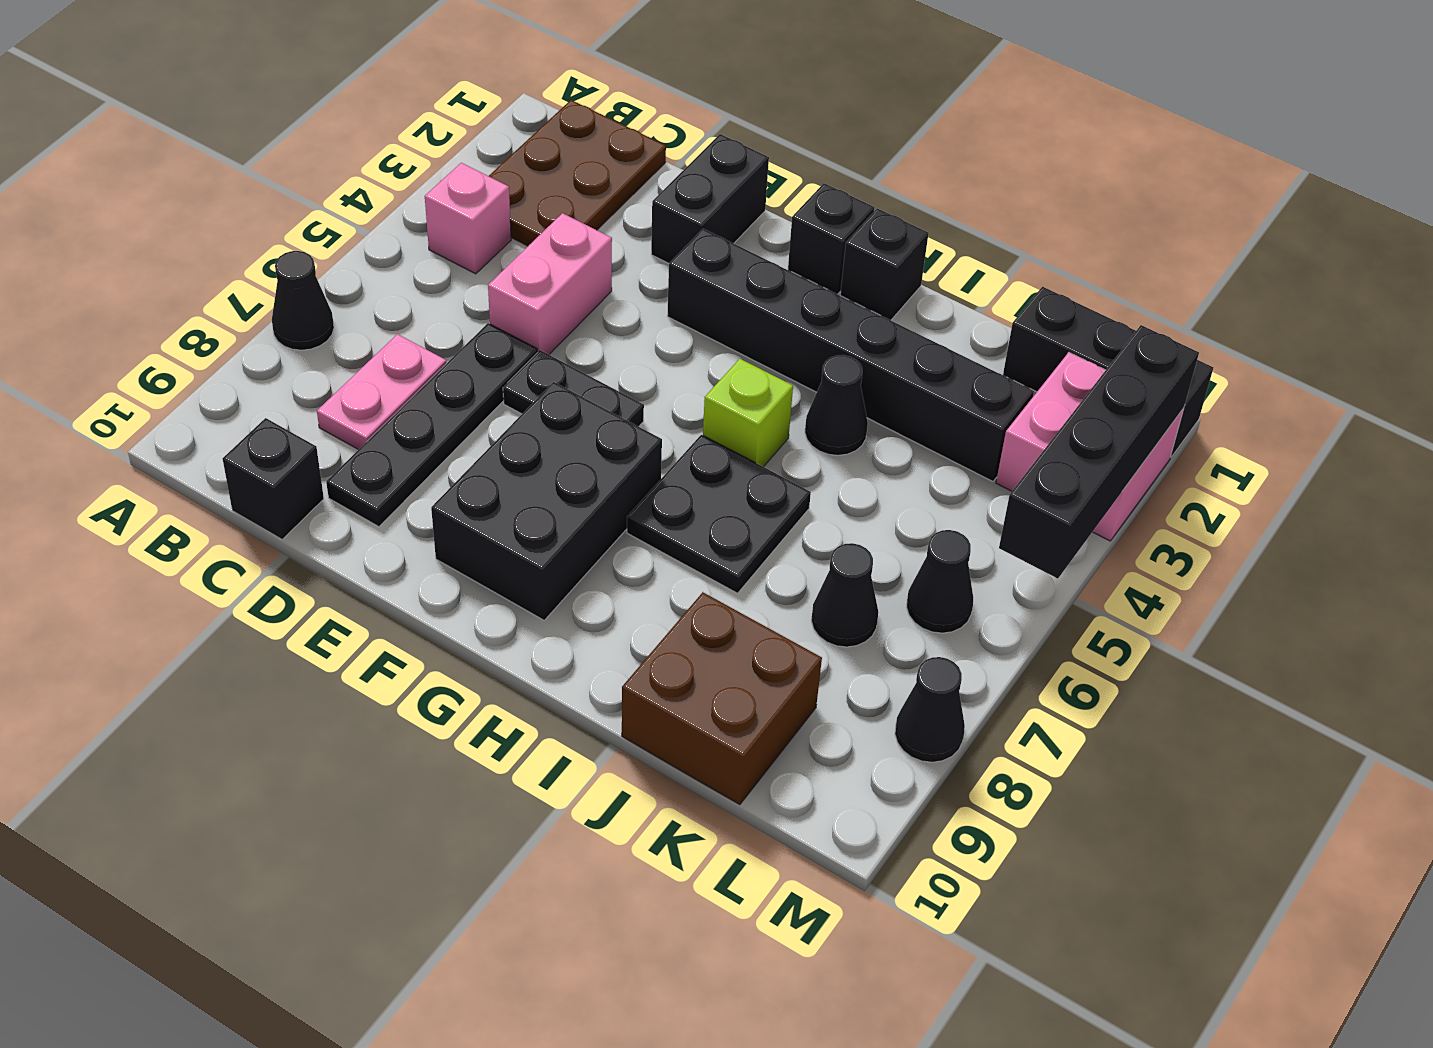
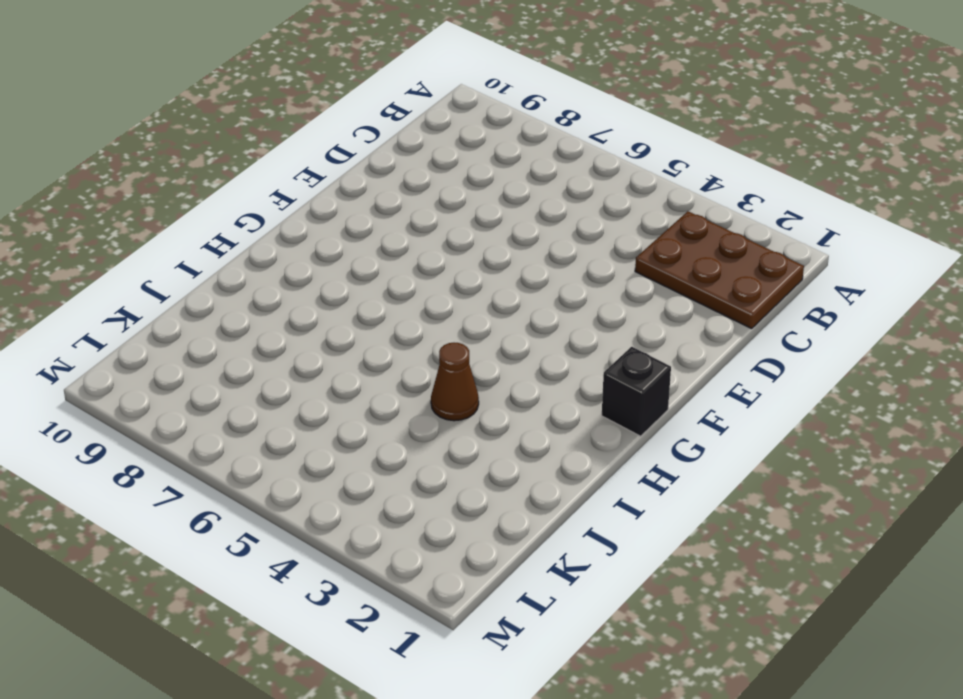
brown cone I4 level 1 -> black cone I4 level 1
none -> black cone A7 level 1
none -> pink brick B4 level 1
none -> pink plate C7:C8 level 1

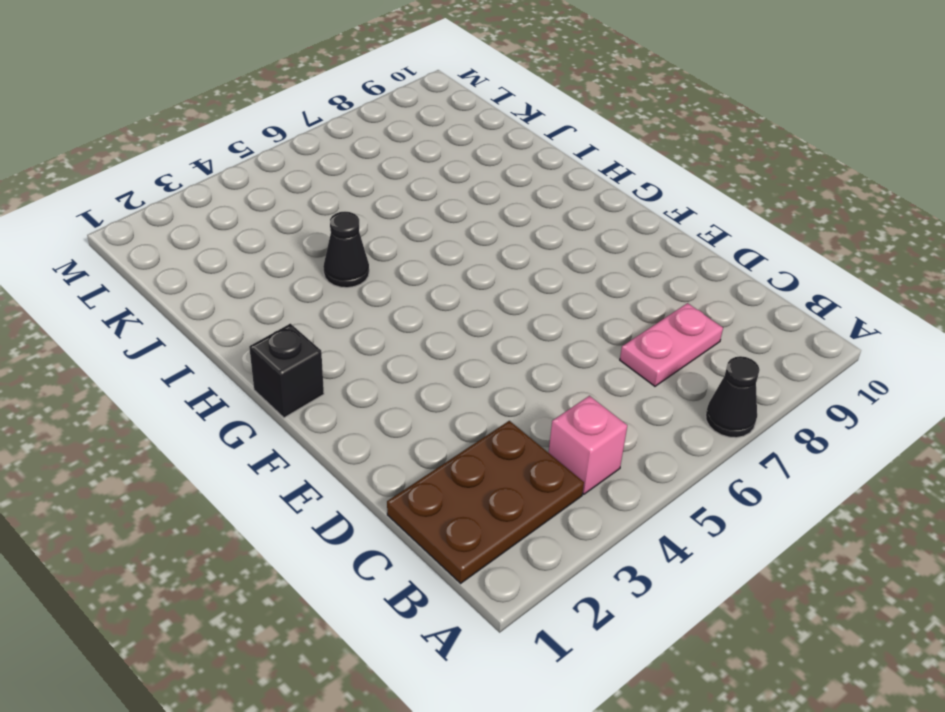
none -> black brick C10 level 1
none -> pink brick D4:D5 level 1
none -> black plate D6:D9 level 1

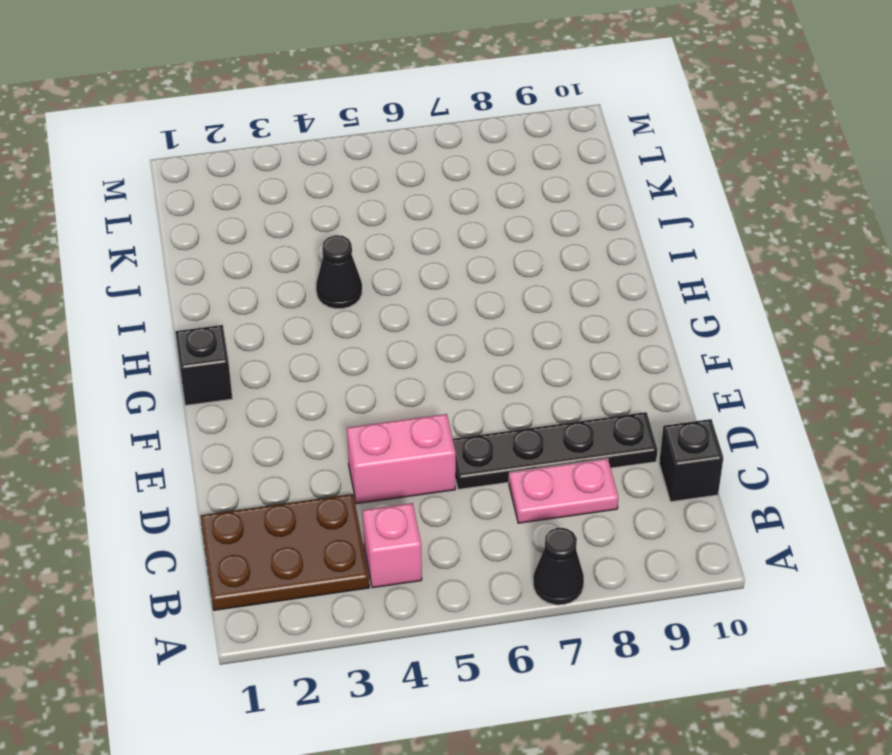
none -> black brick E1:E2 level 1
none -> black plate E6:F6 level 1
none -> black brick F3:K3 level 1

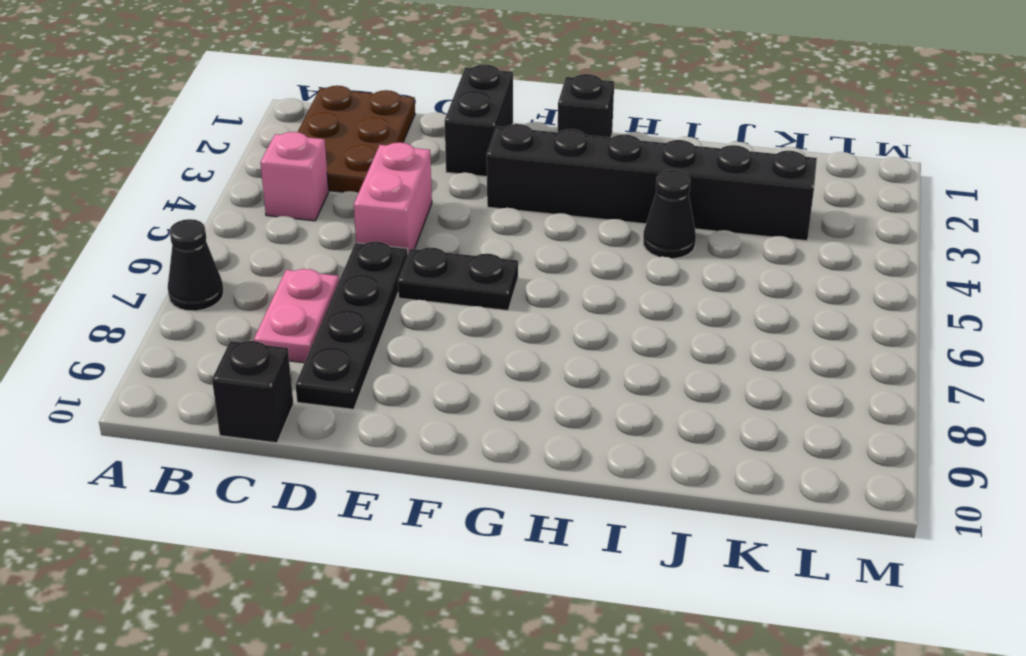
none -> black brick F7:G9 level 1
none -> black brick H1 level 1
none -> lime brick H5 level 1

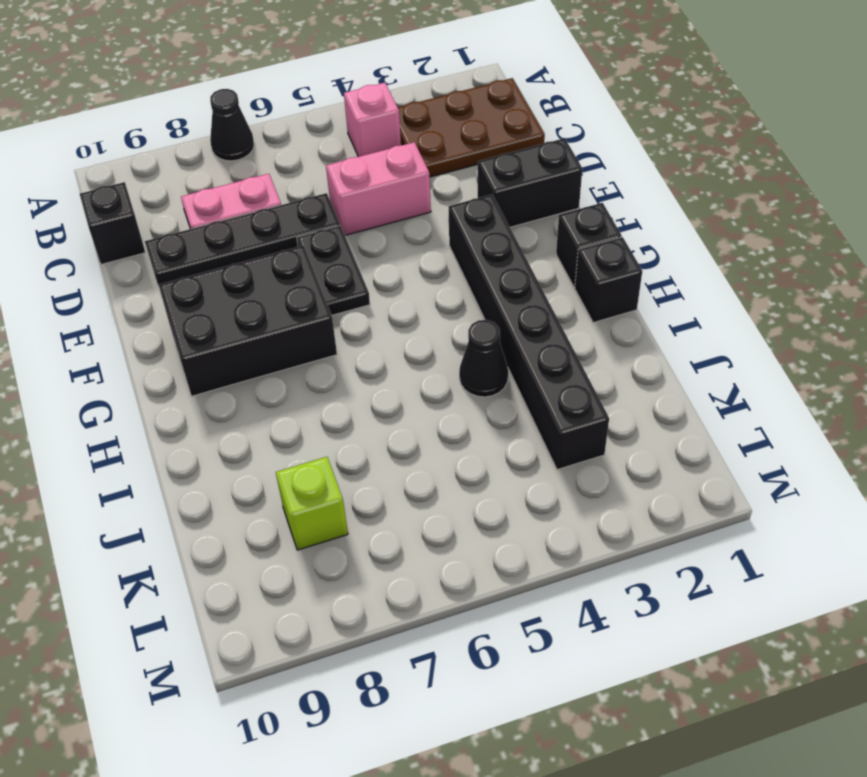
lime brick K8 level 1 -> lime brick H5 level 1
none -> black plate H6:I7 level 1
none -> brown brick J9:K10 level 1
none -> black brick K1:M1 level 1

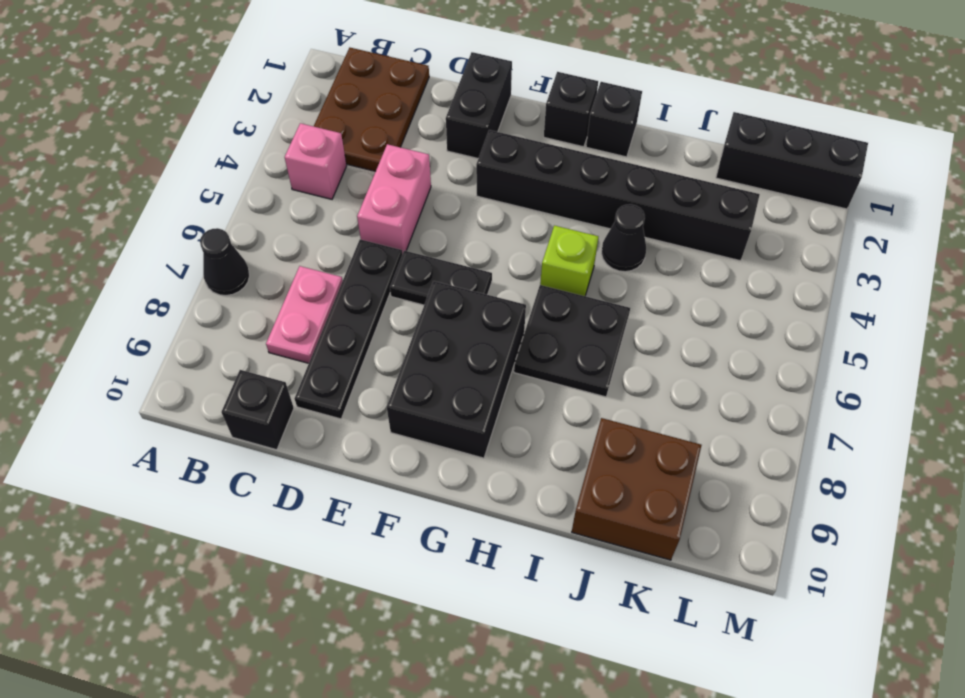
none -> black cone K7 level 1
none -> pink brick L2:M3 level 1
none -> black cone L6 level 1

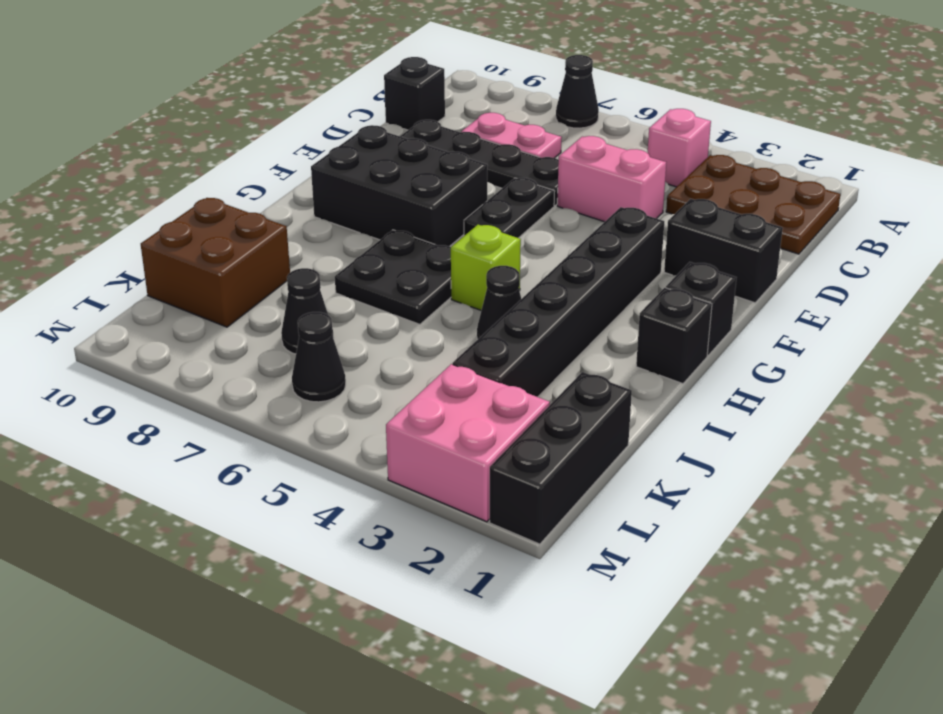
none -> black cone M8 level 1
none -> black brick M2:M5 level 2

